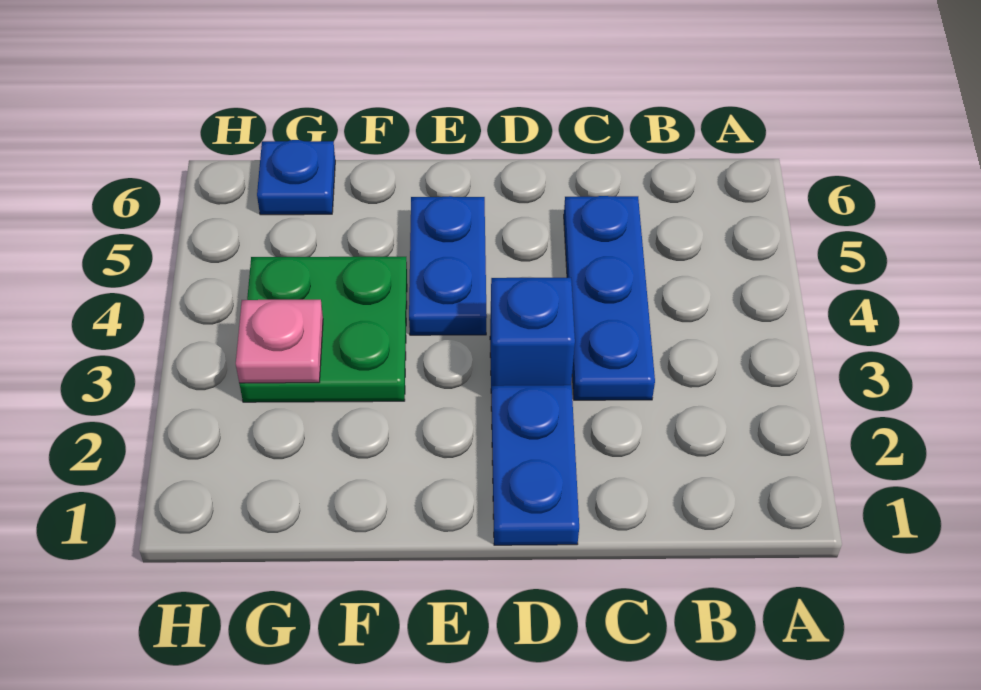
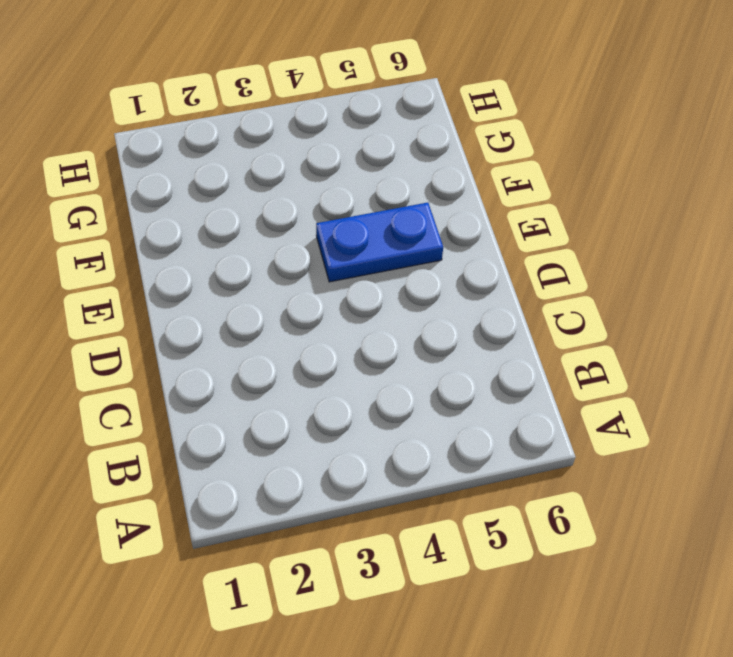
none -> blue plate C3:C5 level 1
none -> blue plate D1:D2 level 1

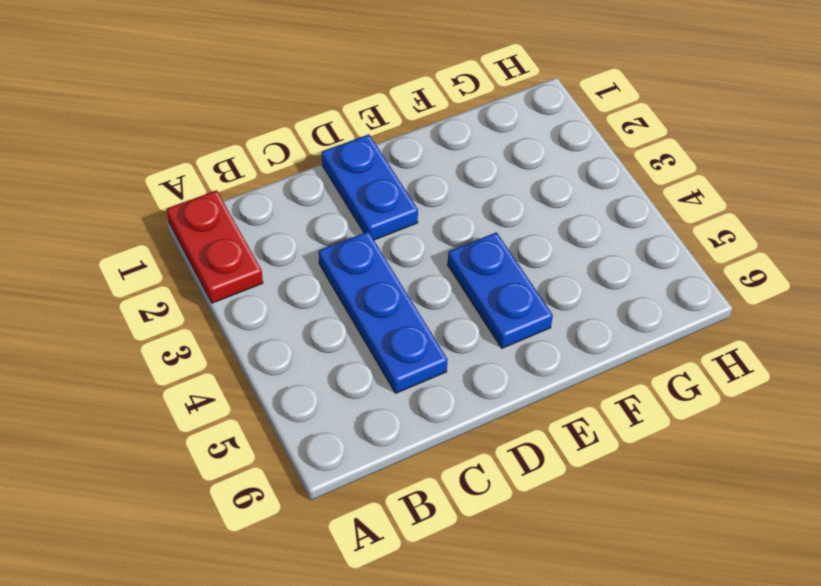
red plate A1:A2 level 1 -> none
none -> blue brick D3 level 1
none -> green plate F3:G4 level 1

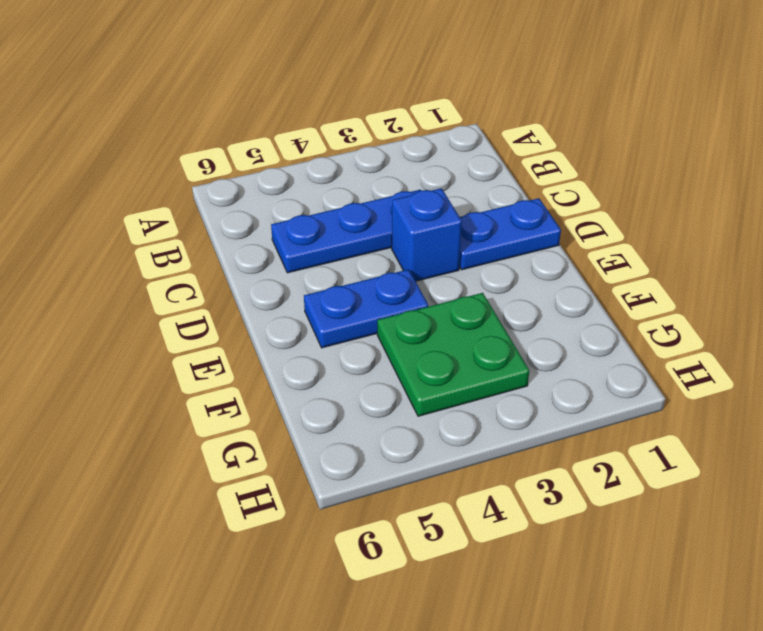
none -> blue plate G6 level 1
none -> pink plate G3 level 2

